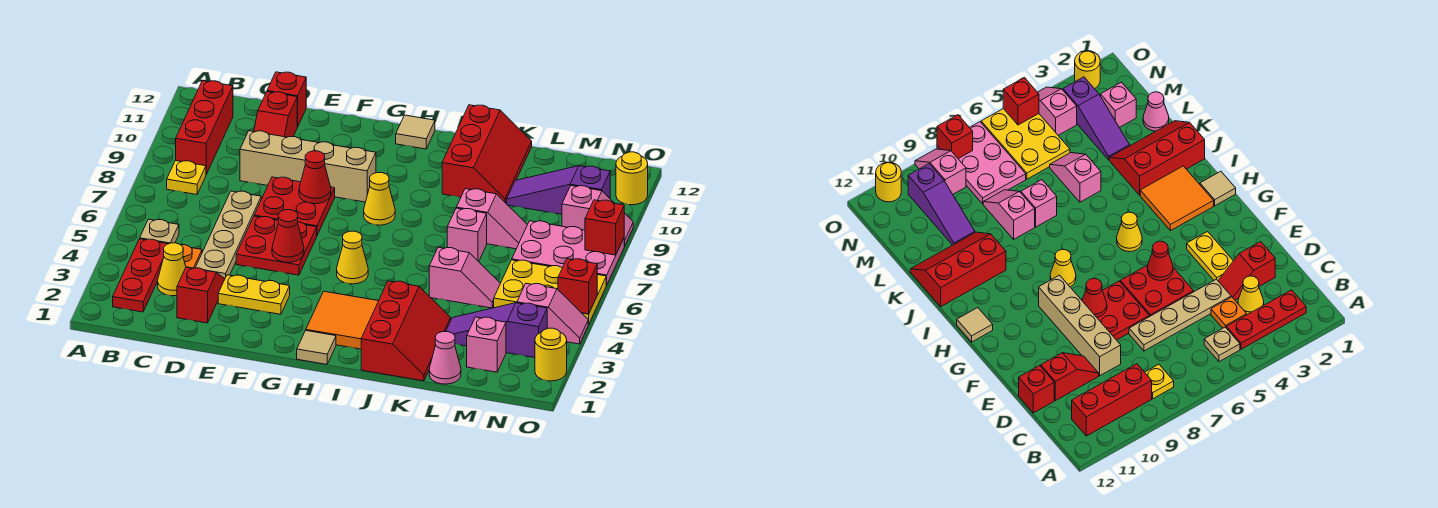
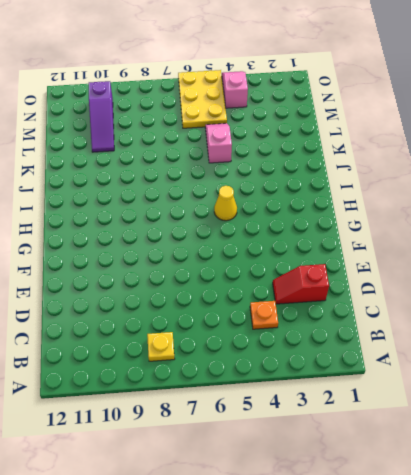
none -> red plate B2:B4 level 1
none -> tan plate B5 level 1
none -> red brick B9:B11 level 1
none -> yellow cone C3 level 1

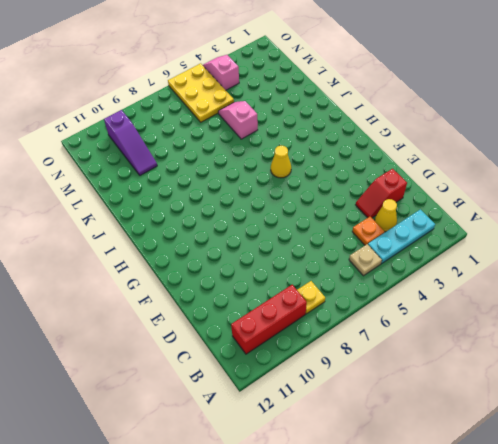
cyan plate B2:B4 level 1 -> red plate B2:B4 level 1
none -> tan plate D4:D7 level 1
none -> tan brick D9:G9 level 1
none -> red slope D10:D11 level 1 top 11
none -> red brick D12 level 1

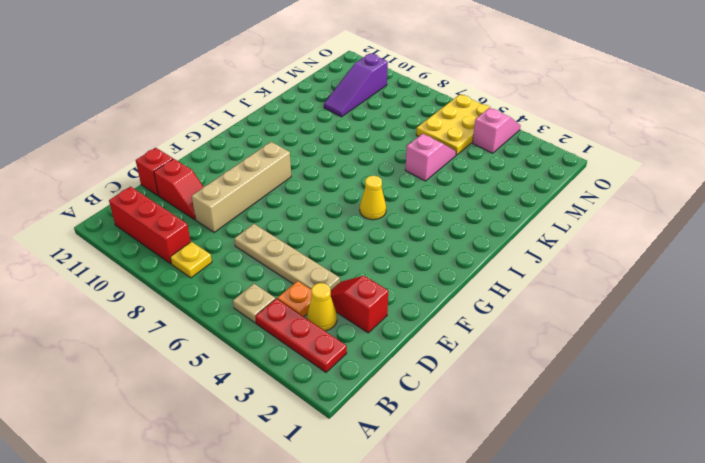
none -> yellow plate E3:F3 level 1
none -> red plate E5:F6 level 1
none -> red plate E7:F8 level 1
none -> tan tile H1 level 1

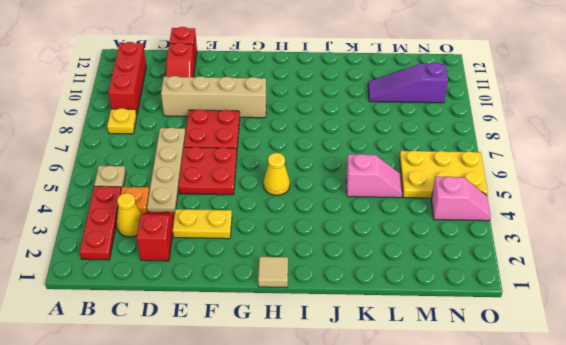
none -> orange tile H2:I3 level 1
none -> yellow cone H8 level 1
none -> tan tile H12 level 1
none -> red slope J1:K3 level 1 top J

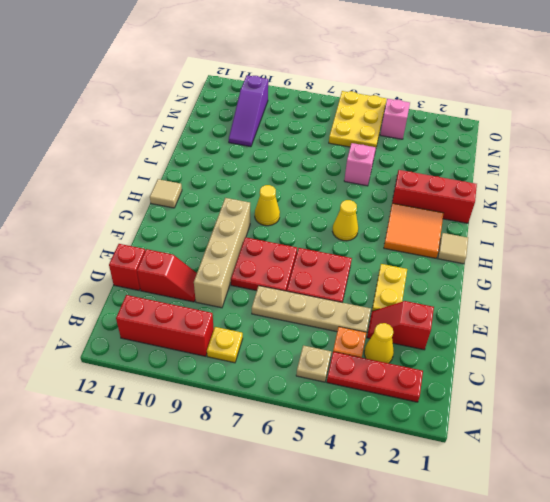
none -> red slope J10:K12 level 1 top J
none -> pink brick K7 level 1
none -> pink slope K8:L8 level 1 top K
none -> pink cone L1 level 1

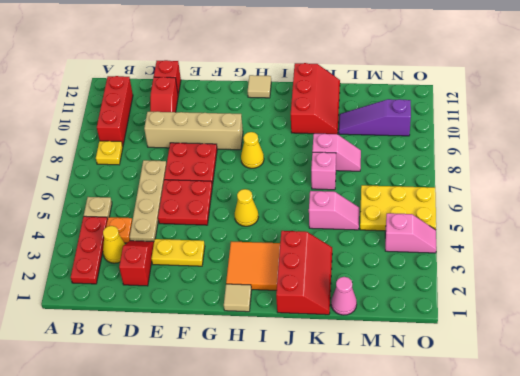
none -> purple slope L3:N3 level 1 top N
none -> pink brick M2 level 1
none -> pink plate M7:O8 level 1
none -> pink slope N9:O9 level 1 top N

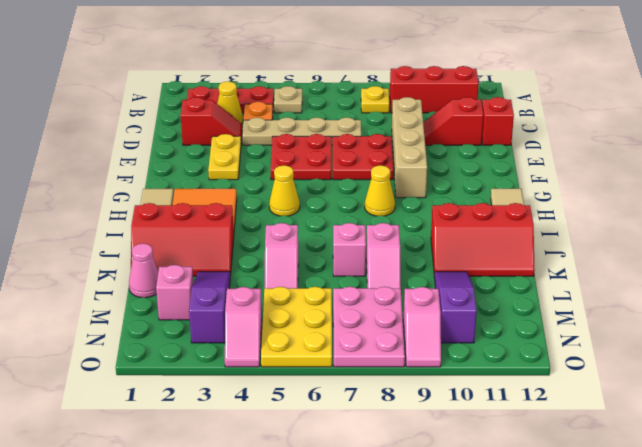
none -> yellow round brick O2 level 1
none -> yellow round brick O11 level 1
none -> red cone F5 level 2
none -> red cone F8 level 2

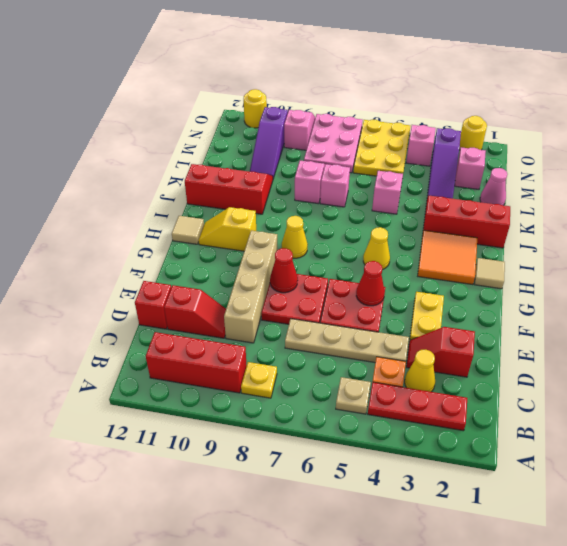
yellow slope H10:H11 level 1 top 10 -> none
none -> red brick O5 level 2
none -> red brick O8 level 2

